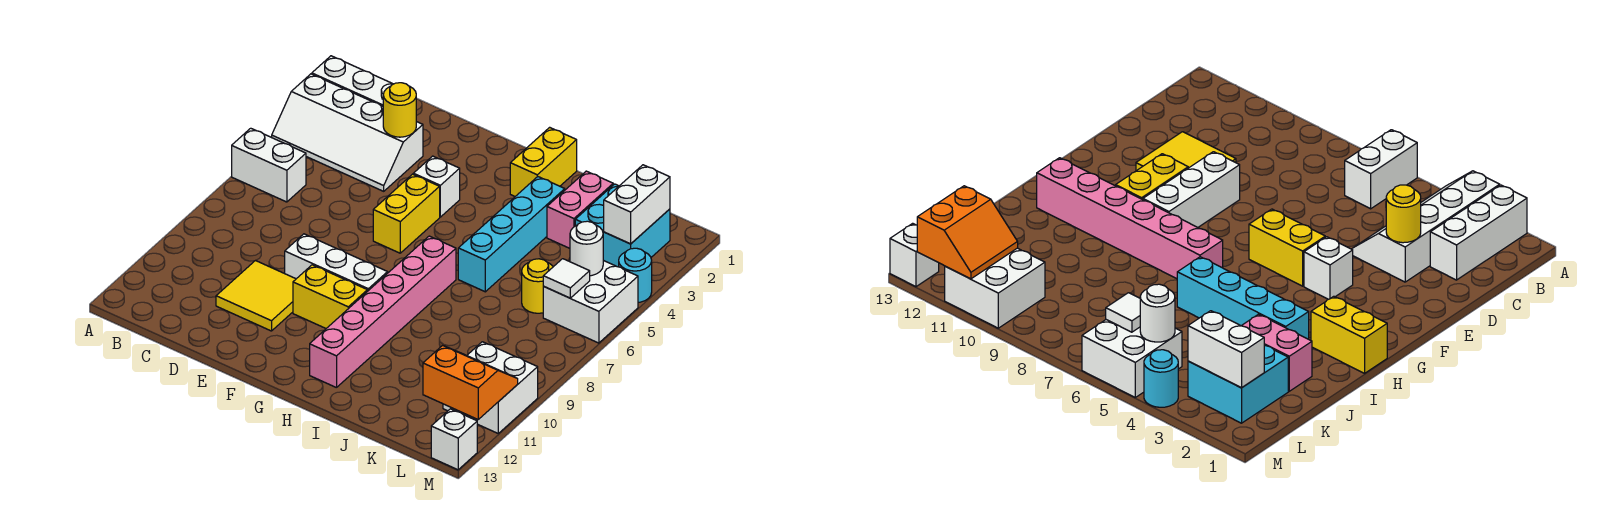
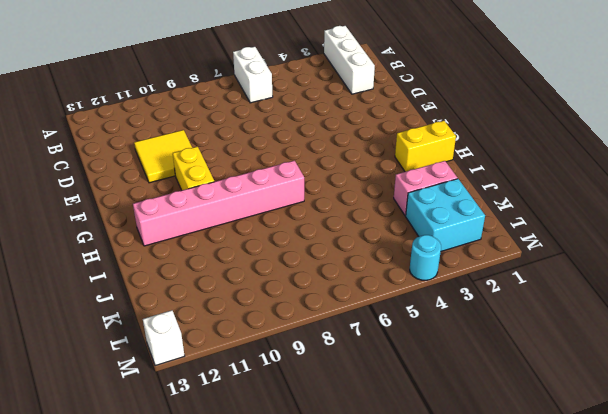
none -> white slope A3:D4 level 1 top 3
none -> white brick E9:G9 level 1
none -> white brick F4 level 1

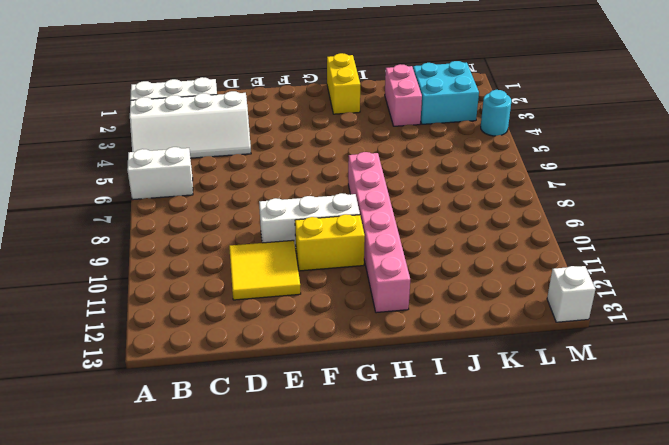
none -> white brick F4 level 1
none -> yellow brick F5:F6 level 1
none -> cyan brick I3:I6 level 1

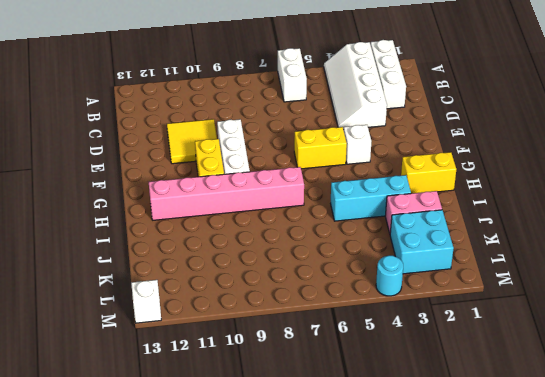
cyan brick I3:I5 level 1 -> cyan brick I3:I6 level 1
none -> yellow round brick K6 level 1
none -> white brick L5:M6 level 1
none -> white brick L10:M11 level 1

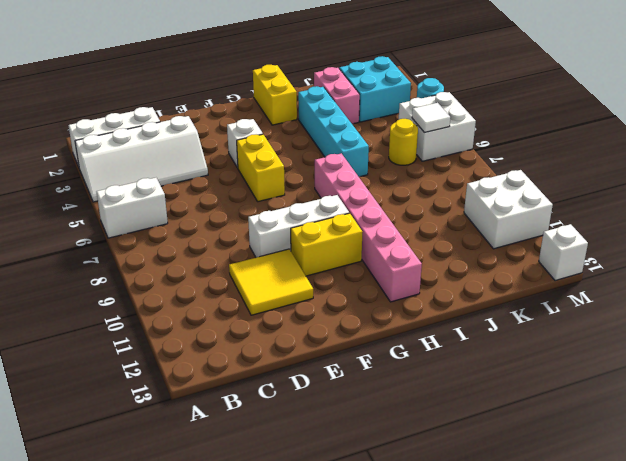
none -> yellow round brick D3 level 2
none -> white brick L2:L3 level 2
none -> white round brick L5 level 2

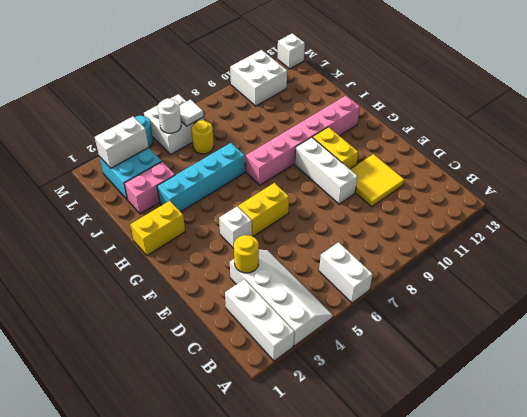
none -> orange slope L11:M12 level 2 top 12

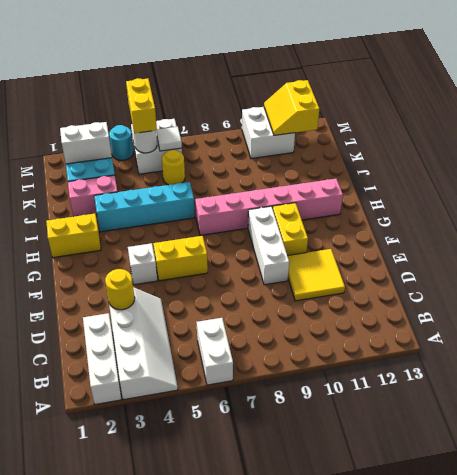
yellow brick L5:M5 level 3 -> none
yellow slope L11:M12 level 2 top 12 -> orange slope L11:M12 level 2 top 12
none -> white brick M13 level 1

